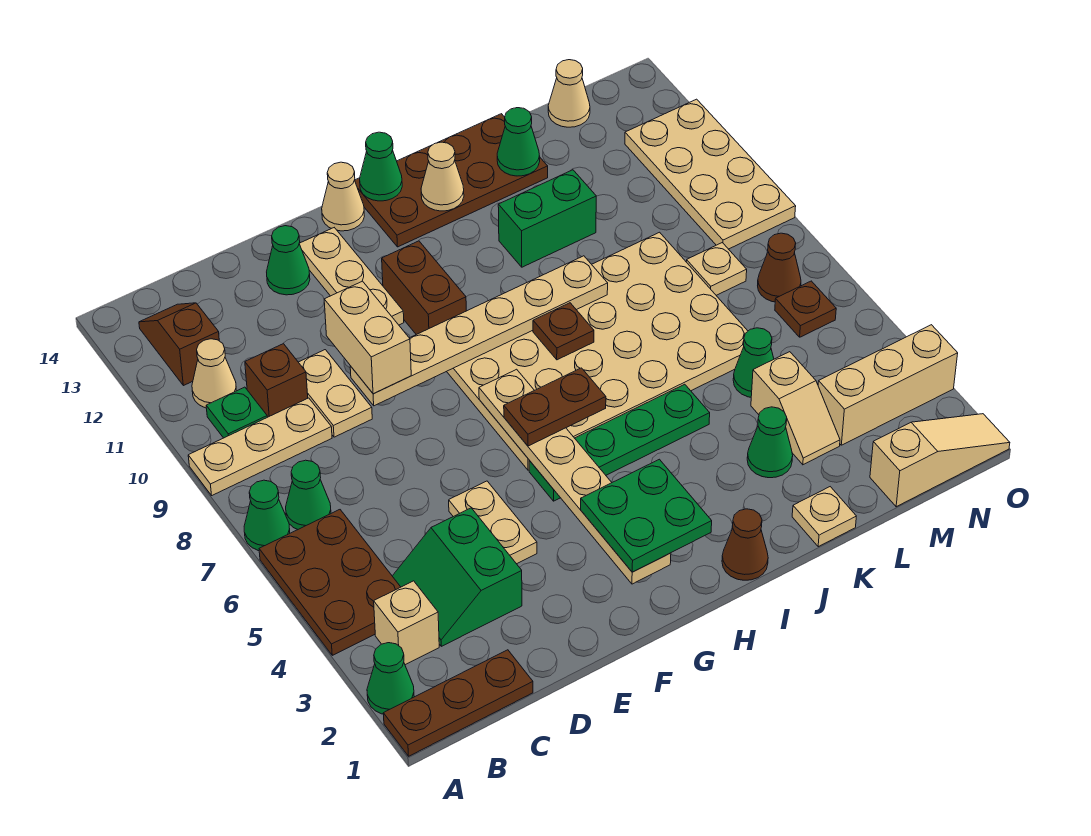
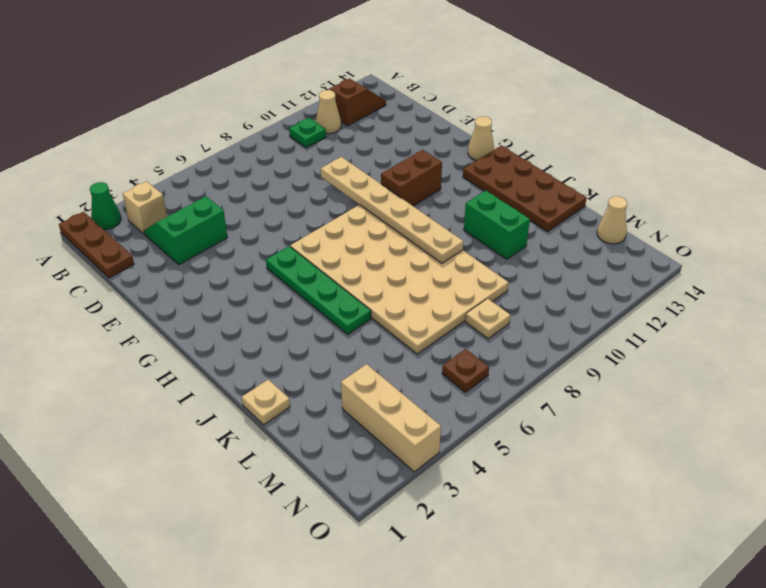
none -> brown plate A4:B6 level 1
none -> green cone A7 level 1
none -> tan plate A9:C9 level 1
none -> green cone B7 level 1

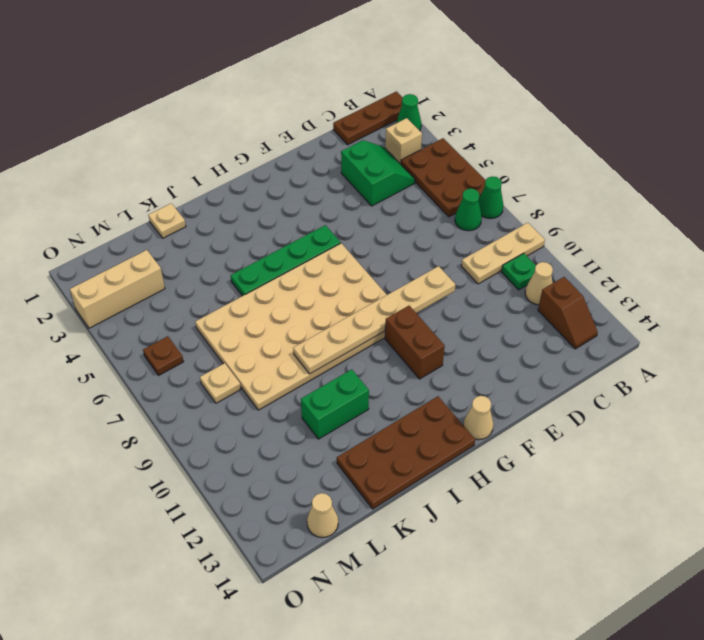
none -> brown brick C10 level 1
none -> tan plate D9:D10 level 1
none -> tan plate E4:E5 level 1
none -> green cone E13 level 1

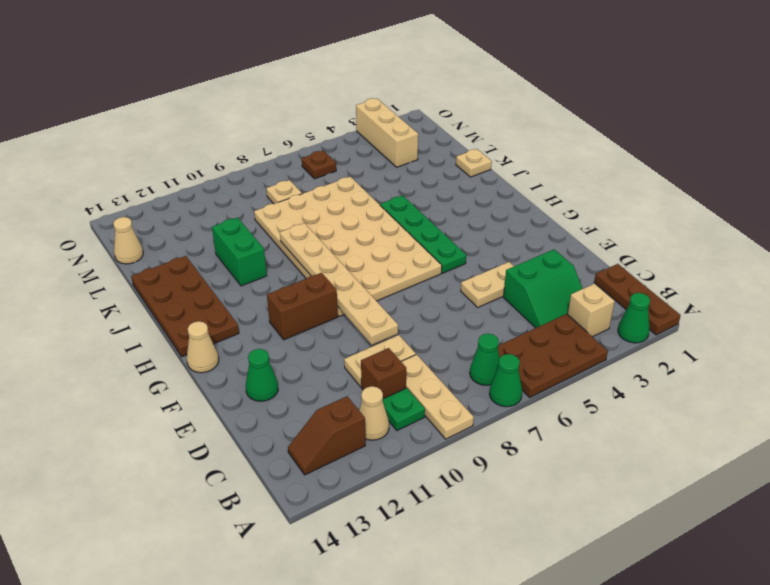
none -> tan plate F11:F13 level 1
none -> brown cone I1 level 1
none -> green cone K3 level 1
none -> tan slope L3:L4 level 1 top 4

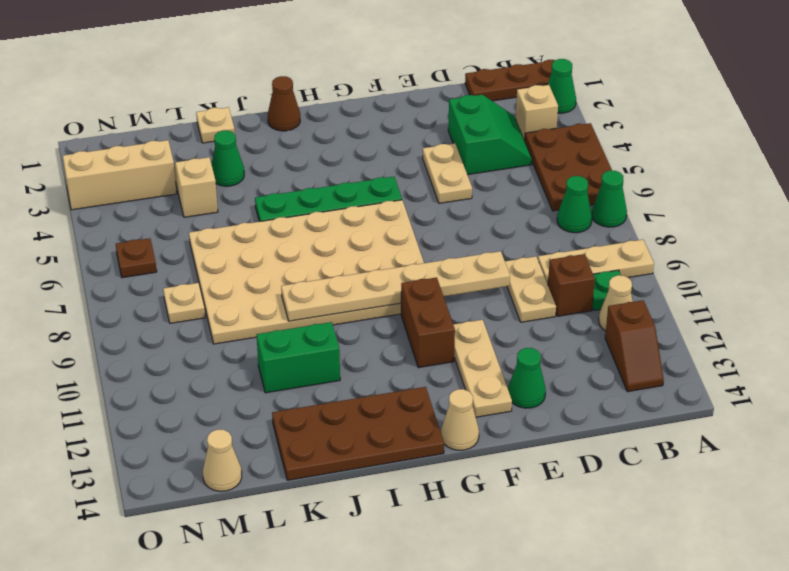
none -> green cone L5 level 1
none -> tan slope M1:O1 level 1 top M
none -> brown cone N7 level 1
none -> tan plate N9:O12 level 1

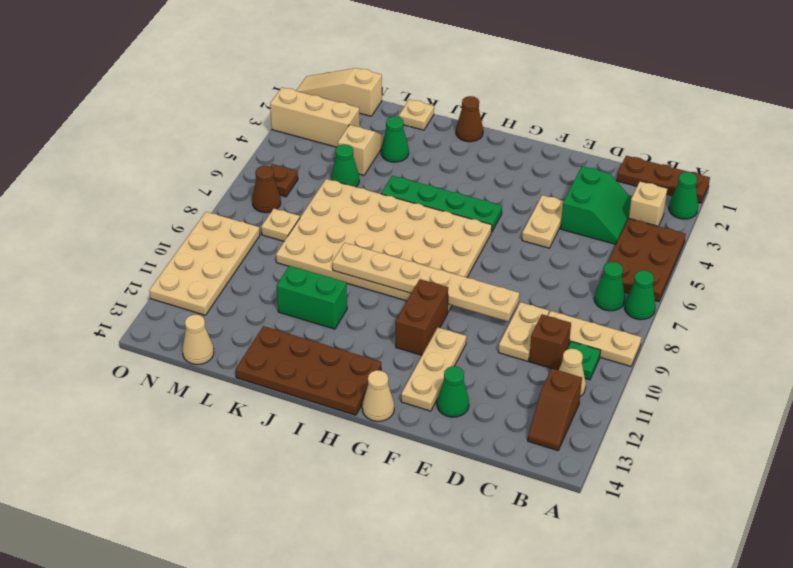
none -> tan plate G2:G7 level 2
none -> green cone H14 level 2
none -> brown plate I8 level 2
none -> tan cone I13 level 2

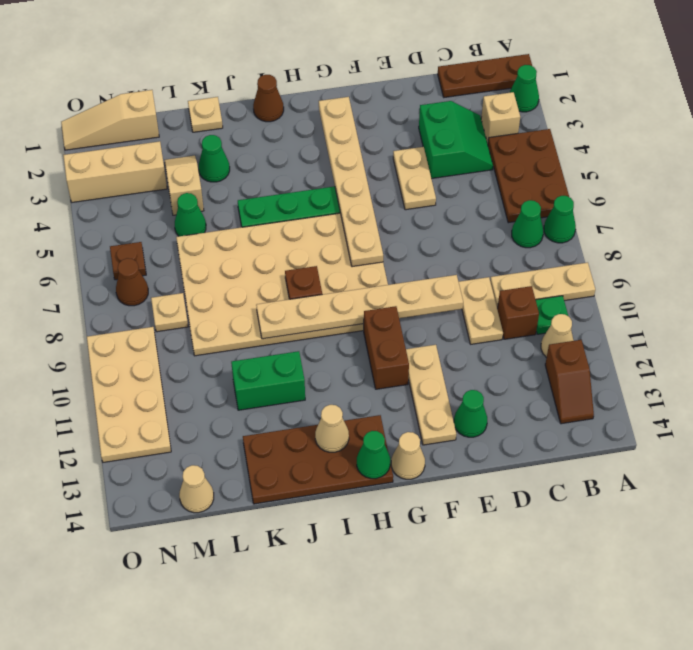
none -> green cone K13 level 2
none -> tan brick E9:E10 level 3
none -> green plate G2:H3 level 3
none -> brown plate G6:H6 level 3

